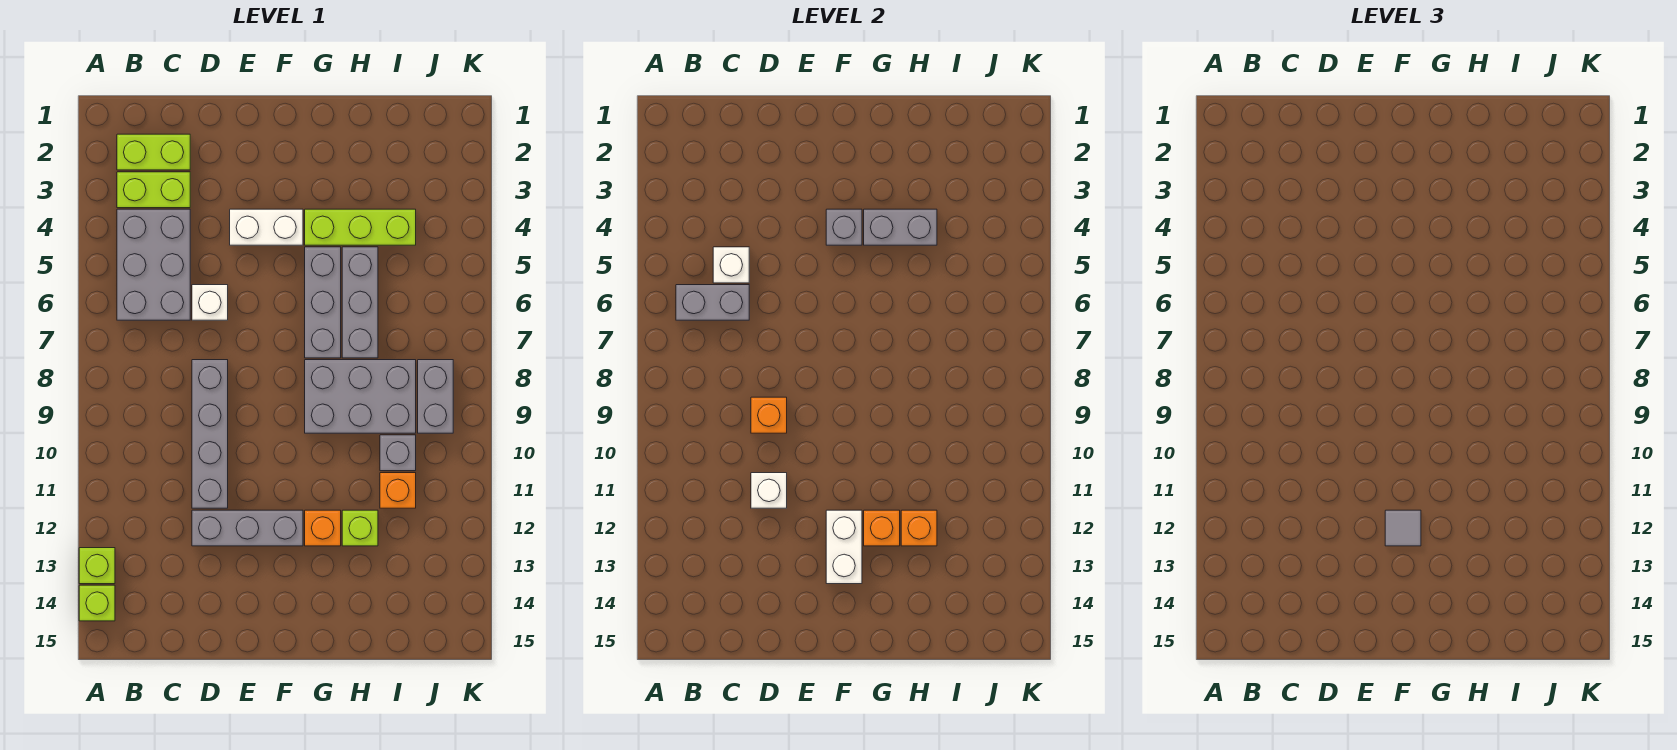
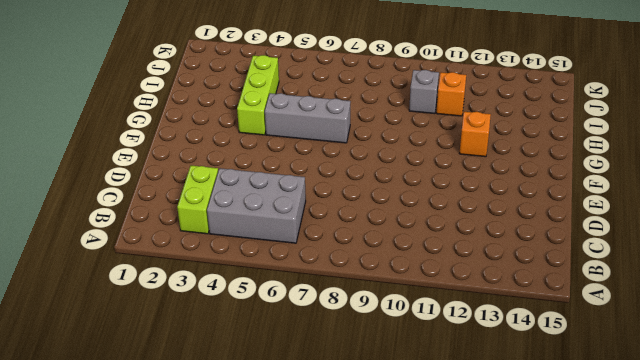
none -> lime brick A13 level 1
none -> lime brick A14 level 1
none -> lime brick B2:C2 level 1

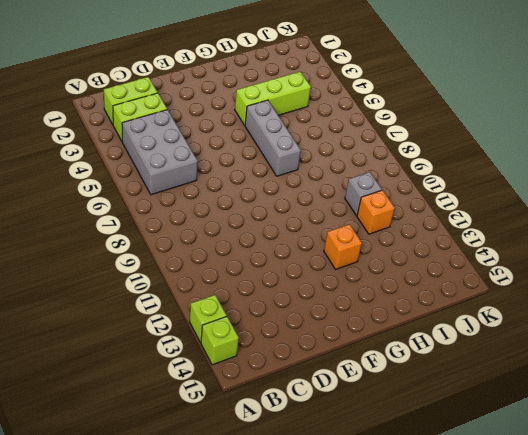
none -> white brick D6 level 1
none -> grey brick D8:D11 level 1
none -> grey brick D12:F12 level 1

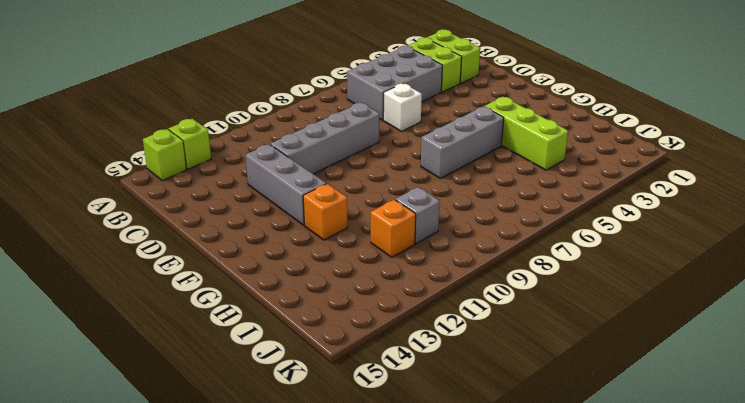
none -> white brick E4:F4 level 1
none -> grey brick G8:I9 level 1
none -> grey brick H5:H7 level 1

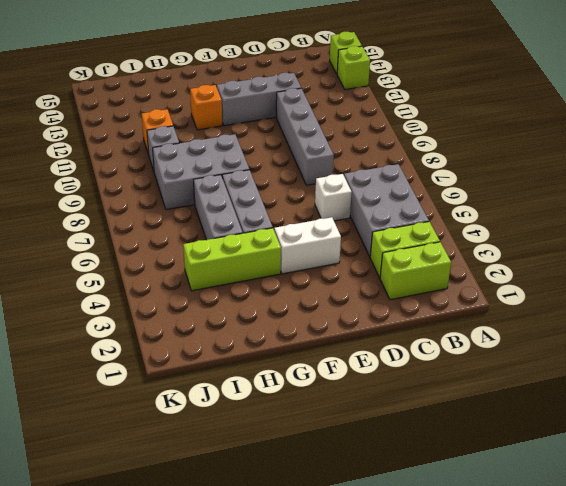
none -> lime brick H12 level 1
none -> grey brick J8:J9 level 1
none -> grey brick B6:C6 level 2

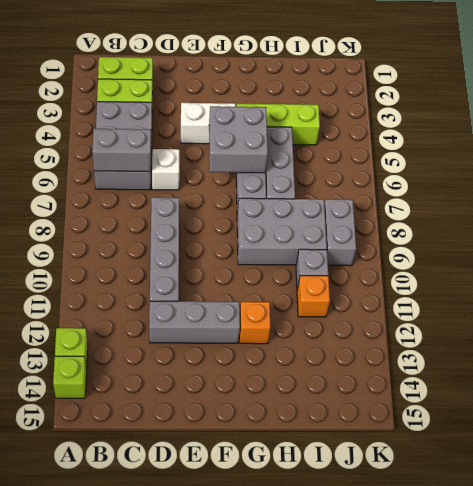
grey brick F5:G6 level 2 -> none
none -> lime brick H12 level 1
none -> white brick C5 level 2
none -> orange brick D9 level 2

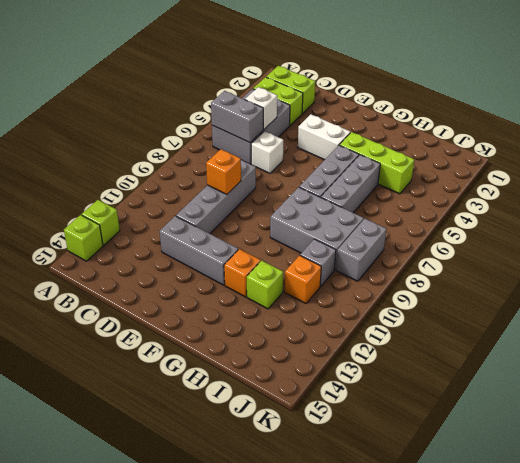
none -> white brick D11 level 2
none -> grey brick F4 level 2
none -> white brick F12:F13 level 2

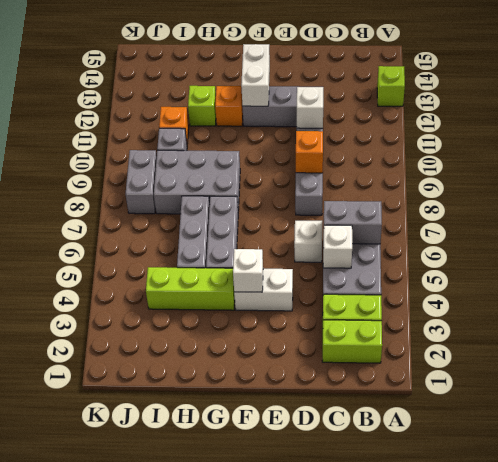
white brick F4 level 2 -> grey brick F4 level 2
none -> lime brick A14 level 1
none -> grey brick G4:H4 level 2
none -> orange brick G12 level 2

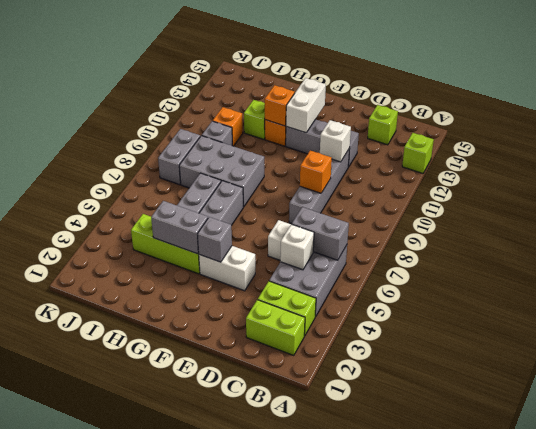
lime brick C14 level 1 -> lime brick A14 level 1
none -> orange brick H12 level 2
none -> grey tile F12 level 3

